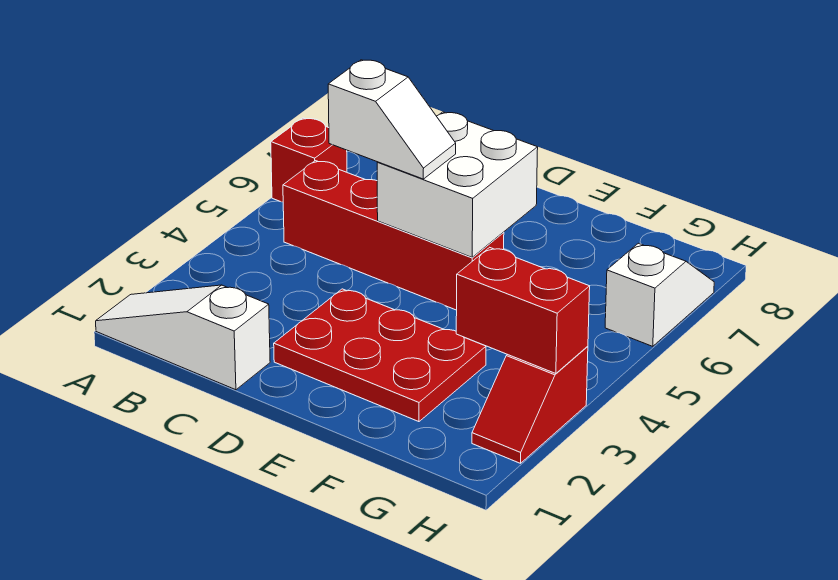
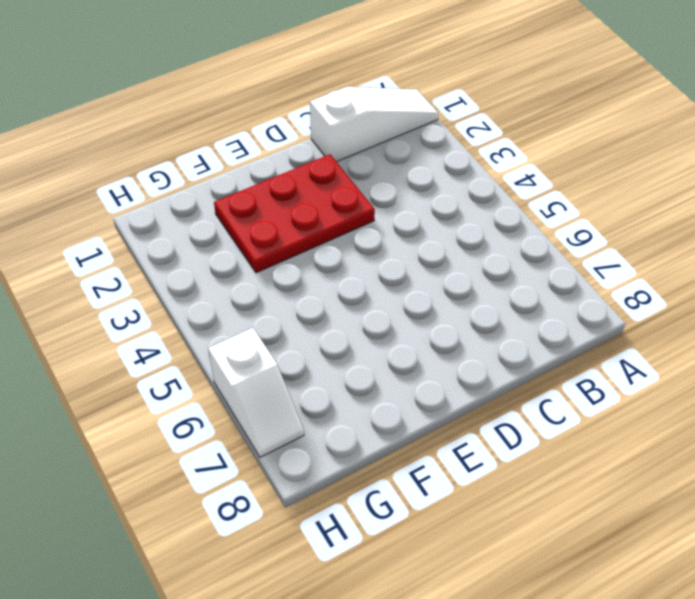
none -> red brick A6 level 1
none -> red brick B5:E5 level 1

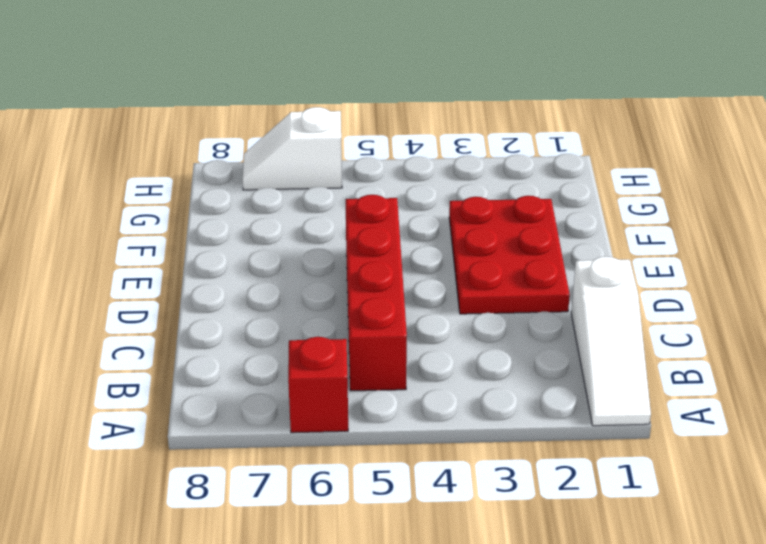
none -> red slope H2:H3 level 1 top 3
none -> white brick D5:E6 level 2

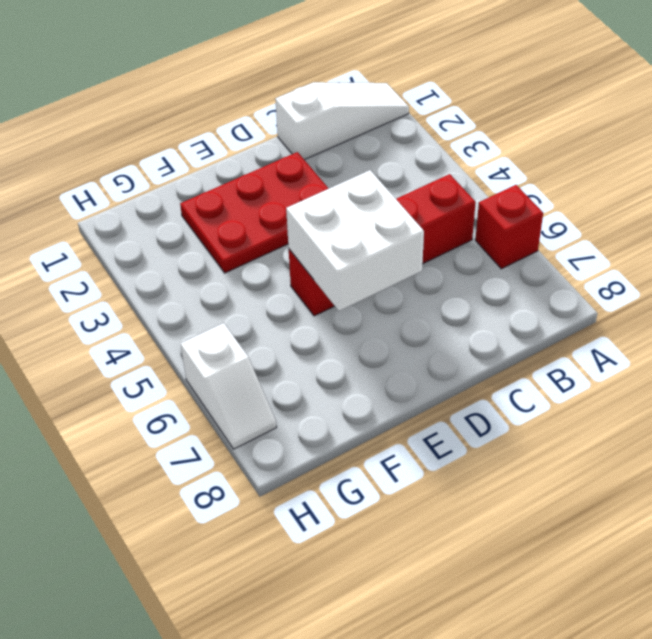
none -> red slope H2:H3 level 1 top 3
none -> red brick G3:H3 level 2

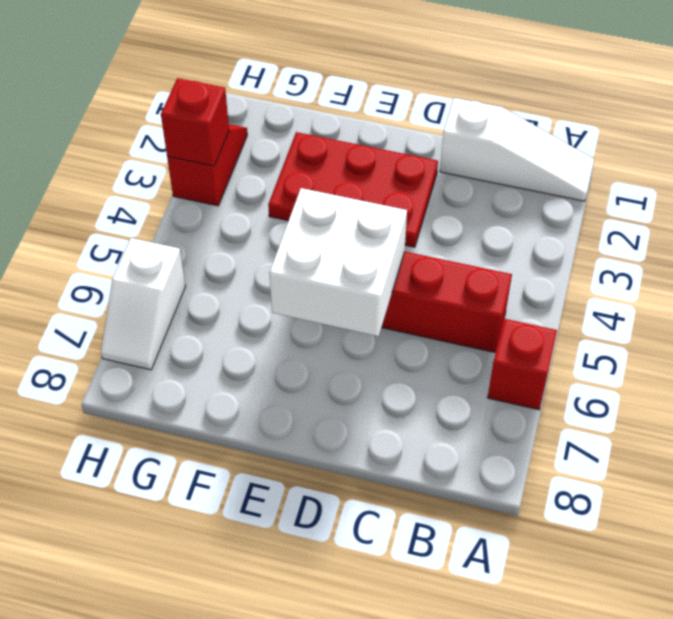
red brick H3 level 2 -> red brick G3:H3 level 2
none -> white slope C5:D5 level 3 top C

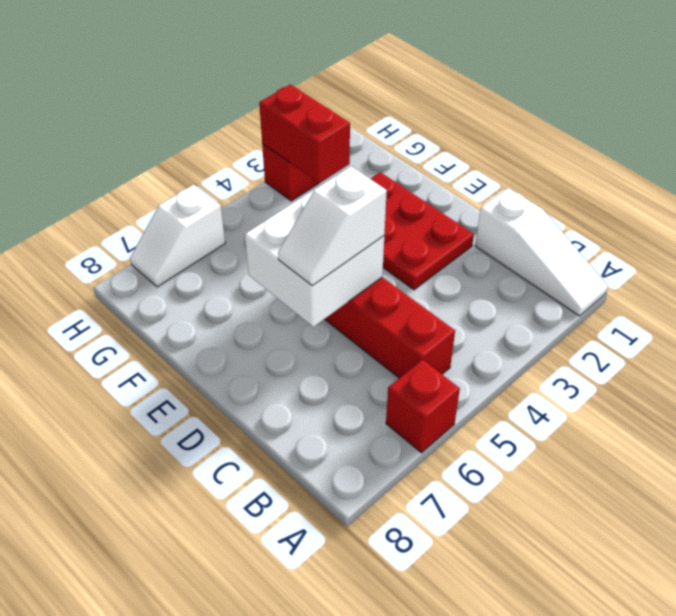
white slope D5:D6 level 3 top 5 -> white slope C5:D5 level 3 top C

